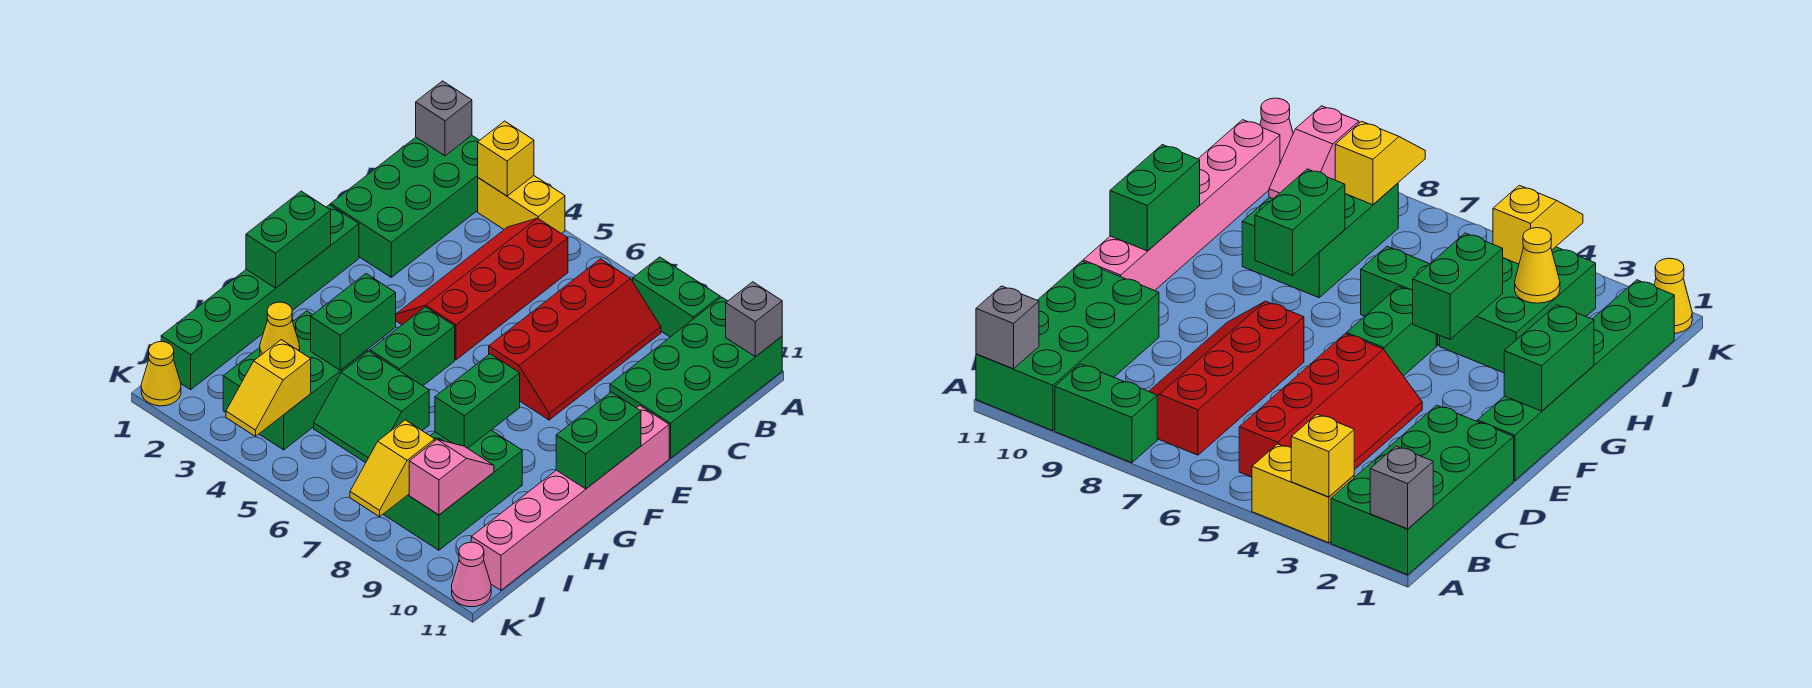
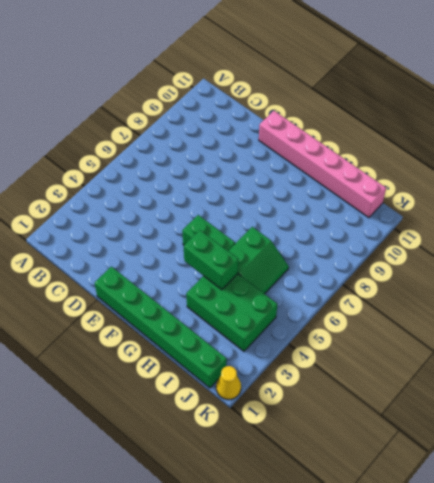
none -> green brick A1:D2 level 1
none -> yellow brick A3:A4 level 1
none -> green brick A8:A9 level 1

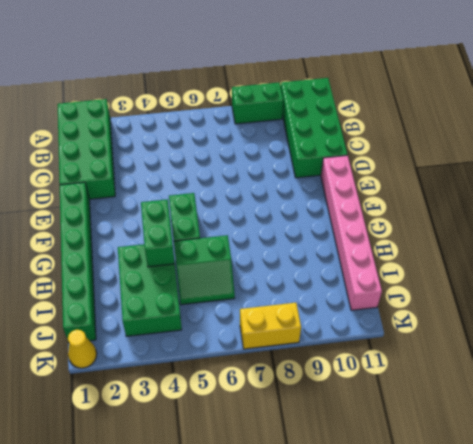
yellow brick K7:K8 level 1 -> yellow brick A3:A4 level 1
none -> red slope B4:E5 level 1 top 5
none -> red slope B7:E8 level 1 top 7
none -> green brick H8:J9 level 1

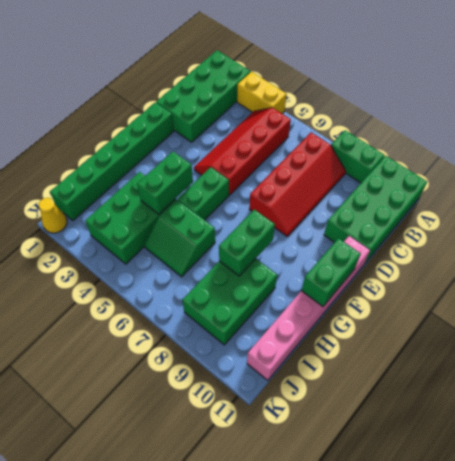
none -> pink cone K11 level 1
none -> grey brick A1 level 2
none -> yellow brick A3 level 2

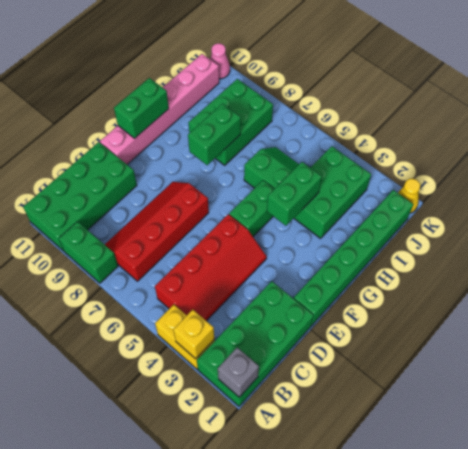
none -> grey brick A11 level 2
none -> green brick F1:G1 level 2
none -> yellow cone I3 level 2

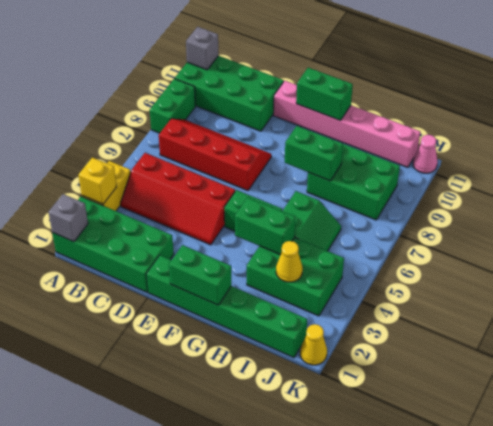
none -> pink slope I9:J9 level 2 top J
none -> yellow slope J4:K4 level 2 top J
none -> yellow slope J8:K8 level 2 top J

